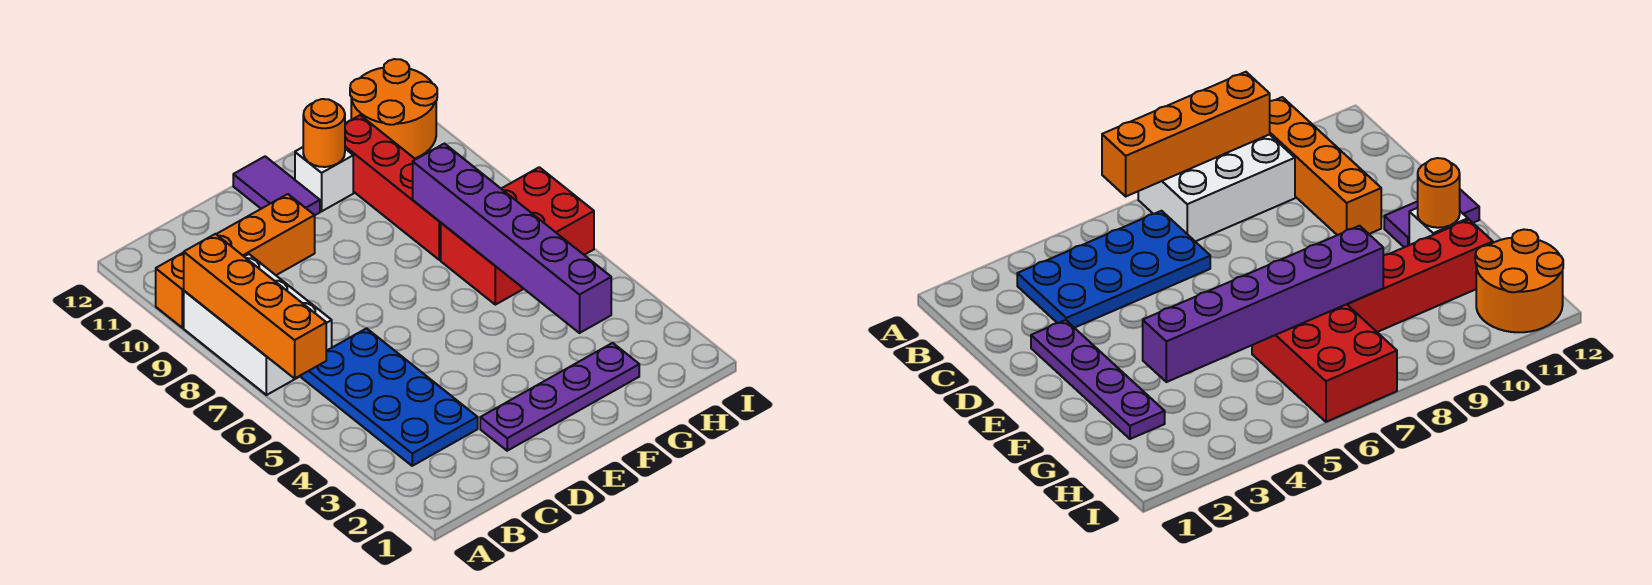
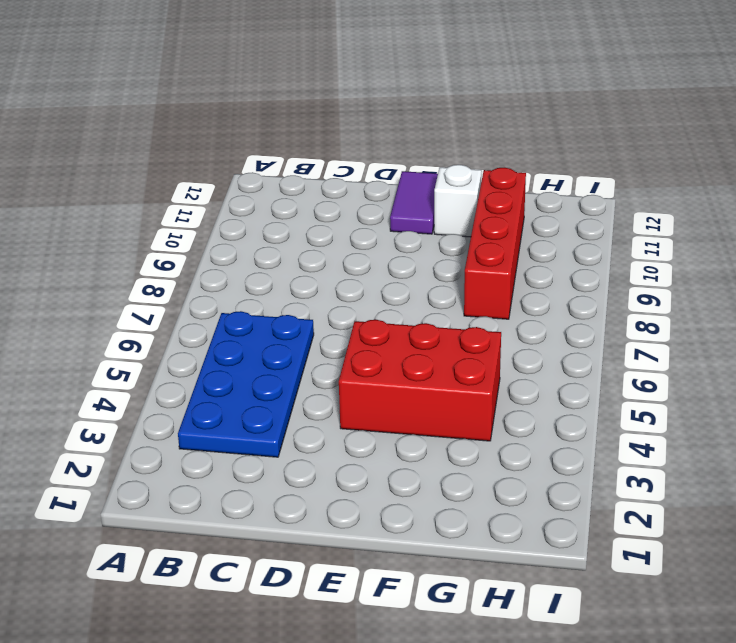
red brick E4:G5 level 1 -> red brick G6:I7 level 1
none -> white brick A7:B9 level 1
none -> orange brick A10:D10 level 1
none -> purple plate D2:G2 level 1

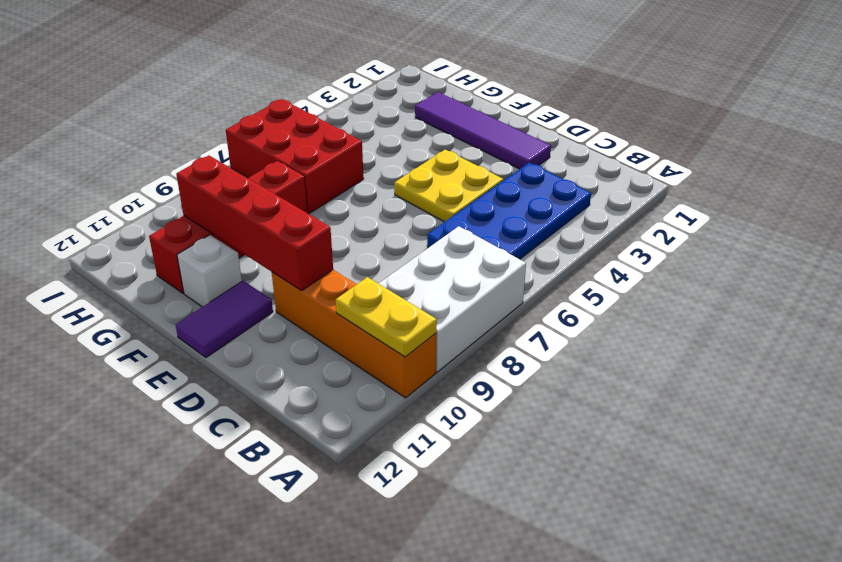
yellow plate A10:B10 level 2 -> none
purple tile D2:G2 level 1 -> purple plate D2:G2 level 1
yellow plate D4:E5 level 1 -> none
red brick D10:G10 level 2 -> none
none -> orange round brick H11:I12 level 1
none -> orange brick A6:A9 level 2
none -> orange round brick F11 level 2

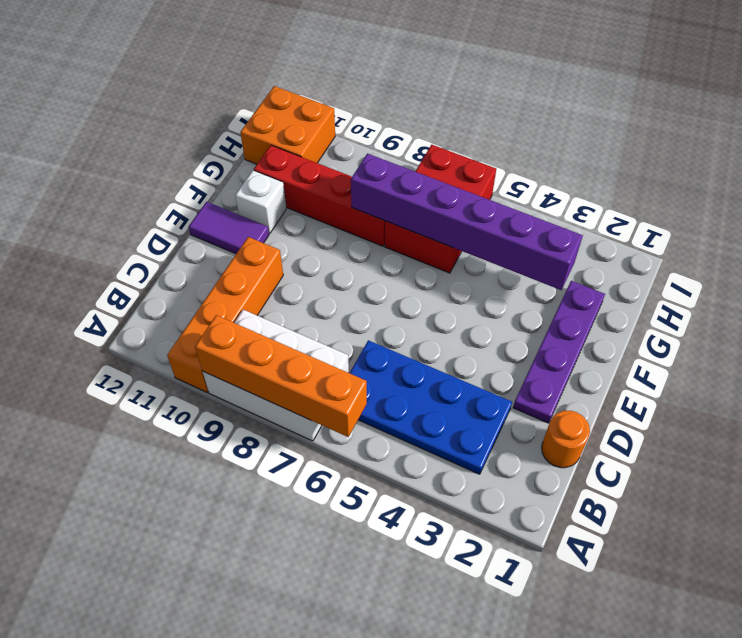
orange round brick C1 level 1 -> orange round brick F11 level 2
orange brick H11:I12 level 1 -> orange round brick H11:I12 level 1

